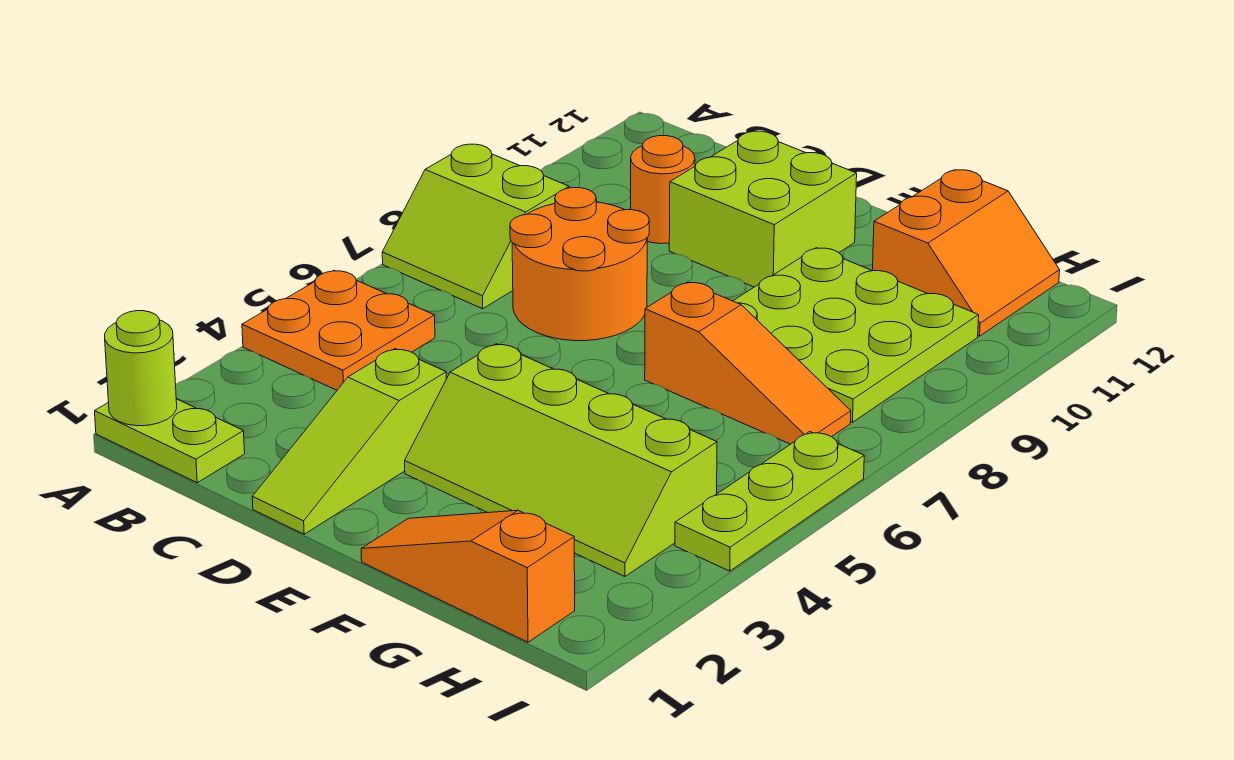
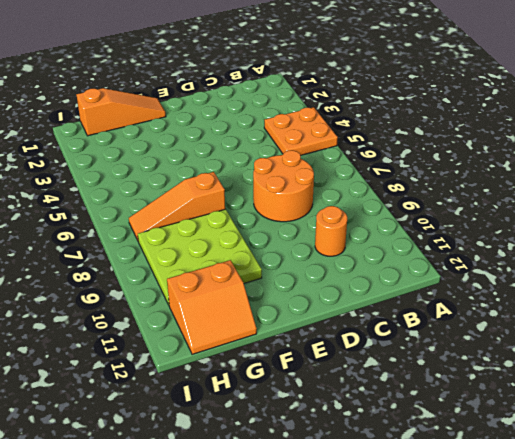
orange slope G11:H12 level 1 top 11 -> orange slope G11:H12 level 1 top G
none -> lime plate A1:B1 level 1
none -> lime slope A7:B8 level 1 top 8
none -> lime slope D1:D3 level 1 top 3

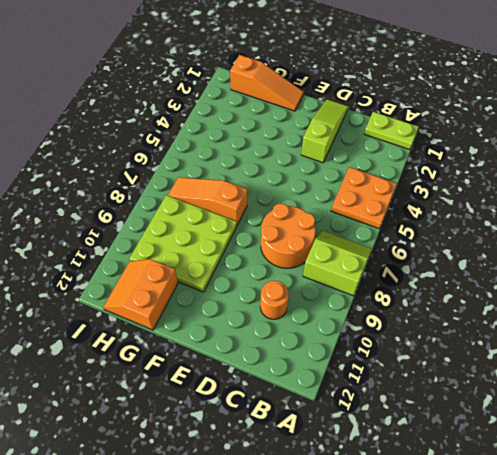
none -> lime brick D10:E11 level 1
none -> lime slope E3:H4 level 1 top 4
none -> lime plate I4:I6 level 1

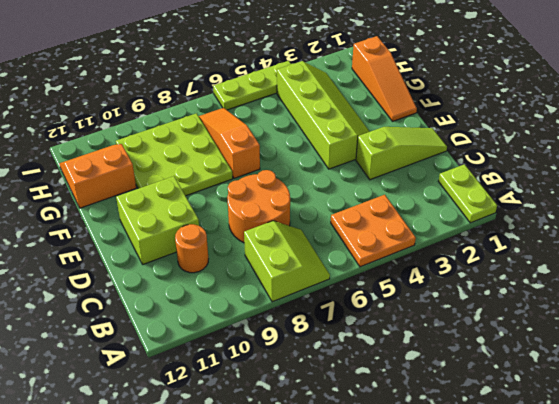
none -> lime round brick A1 level 2

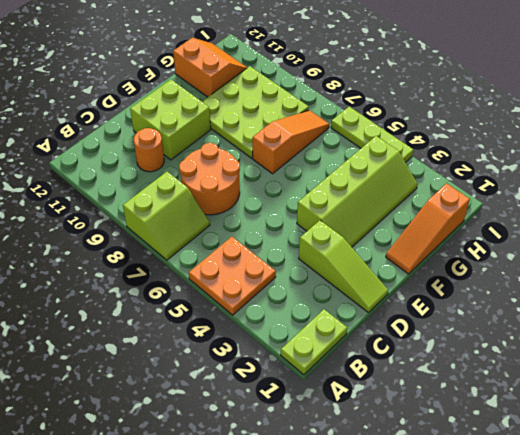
none -> lime round brick A1 level 2

